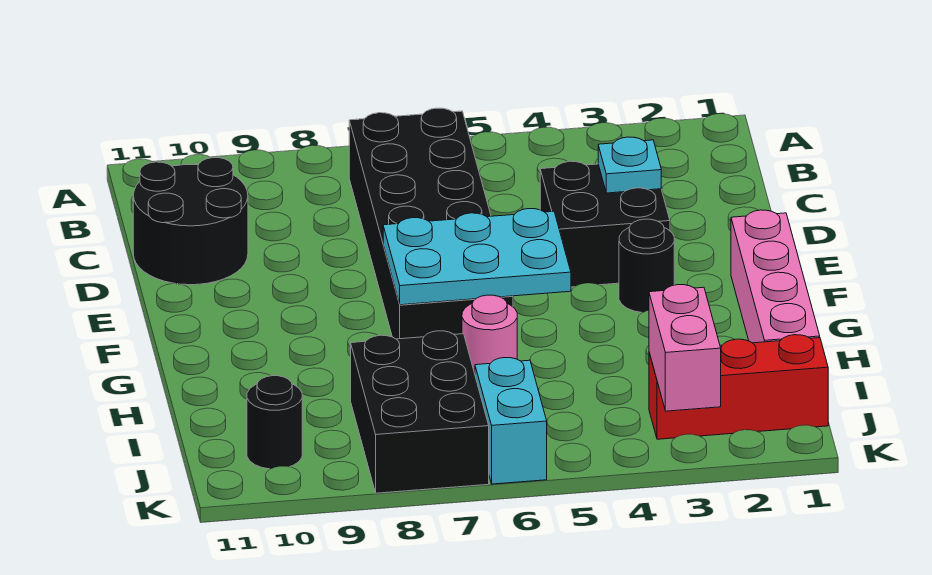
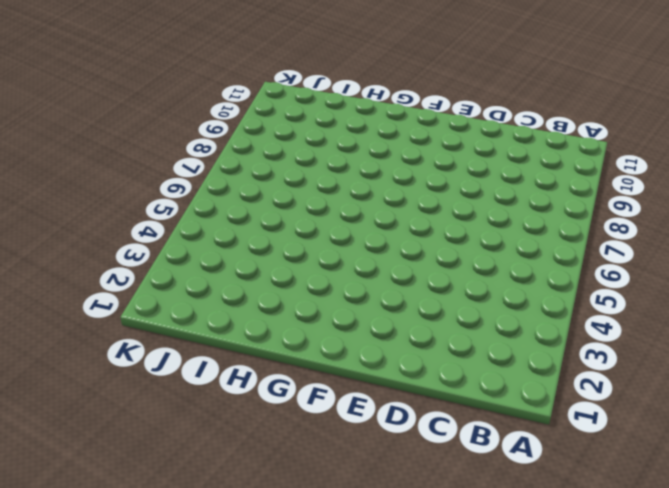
none -> black brick B6:G7 level 1
none -> black round brick C10:D11 level 1
none -> black brick D3:E4 level 1

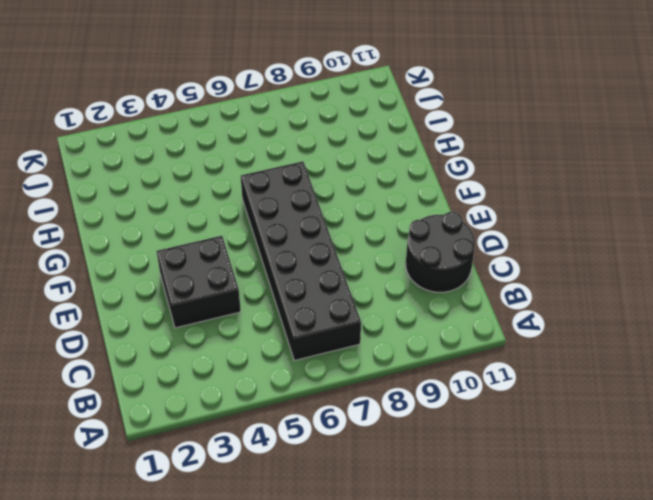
none -> pink brick F1:I1 level 1
none -> black round brick F3 level 1
none -> pink round brick H6 level 1

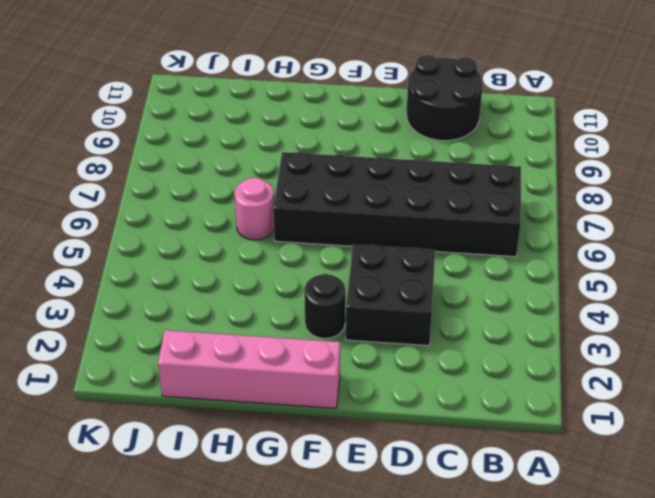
none -> black brick I7:K8 level 1
none -> red brick J1:J3 level 1
none -> cyan brick J6:K6 level 1

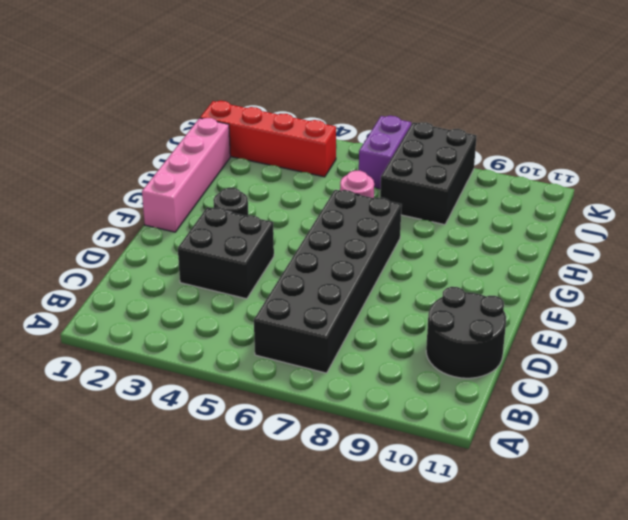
red brick J1:J4 level 1 -> red brick J1:J3 level 1
purple brick J6:K6 level 1 -> cyan brick J6:K6 level 1
none -> black round brick J10 level 1
none -> cyan plate D3 level 2
none -> cyan plate F5:G7 level 2

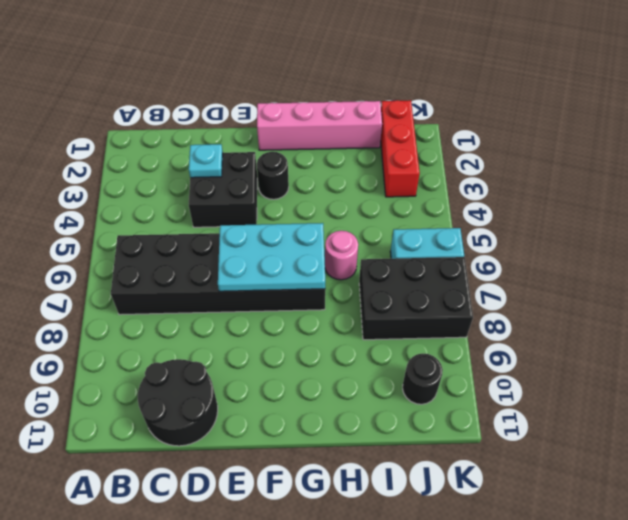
cyan plate E6:G7 level 2 -> cyan plate F5:G7 level 2
none -> pink brick J3:K3 level 2

